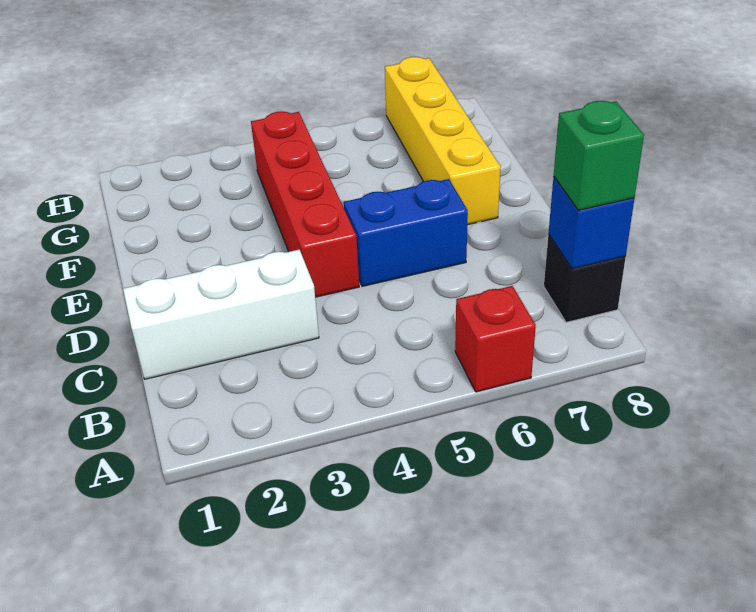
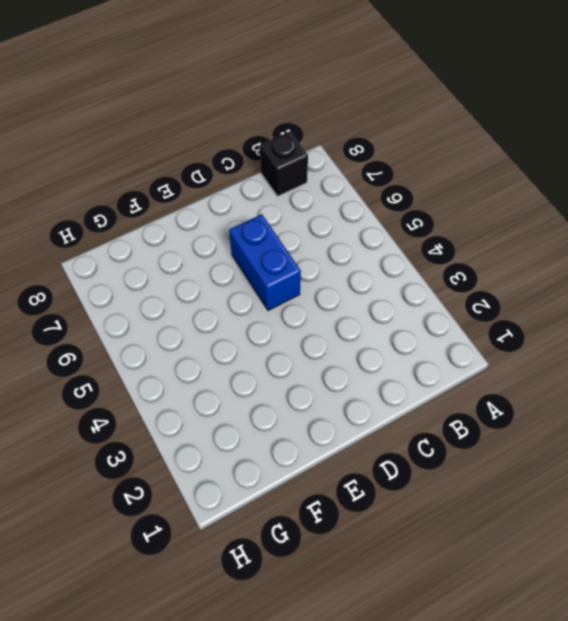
none -> red brick A6 level 1
none -> white brick C1:C3 level 1

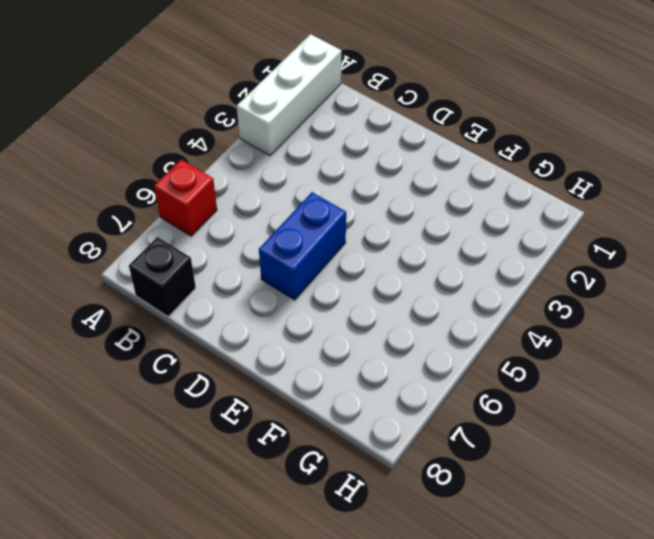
white brick A1:A3 level 1 -> white brick C1:C3 level 1
none -> red brick D4:G4 level 1
none -> yellow brick E7:H7 level 1

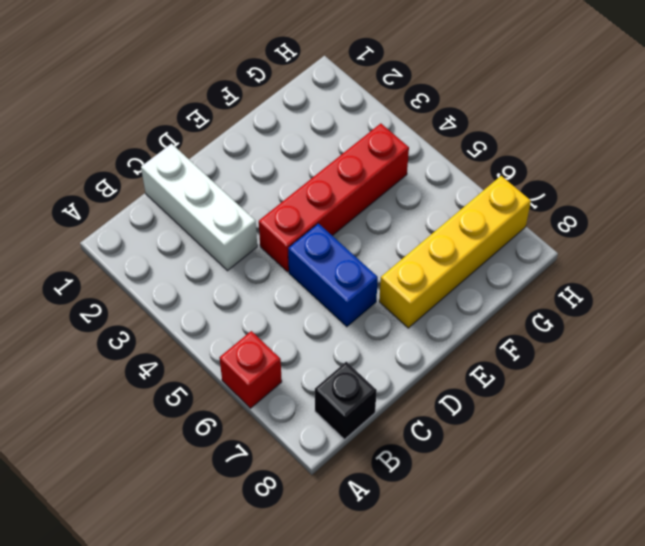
none -> blue brick B8 level 2
none -> green brick B8 level 3

